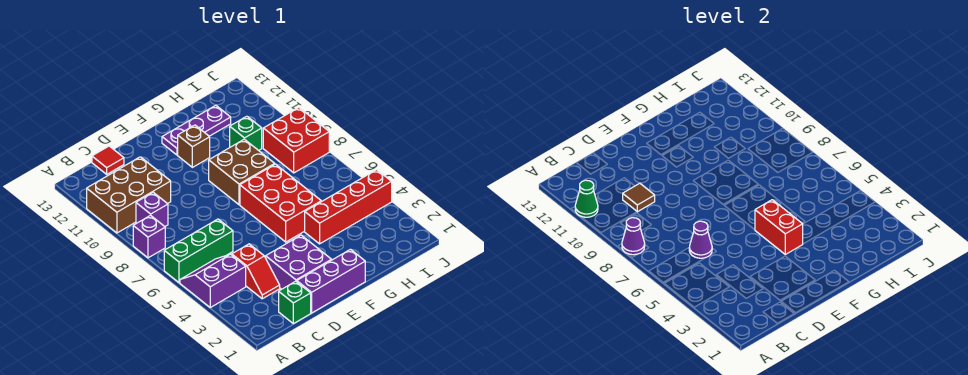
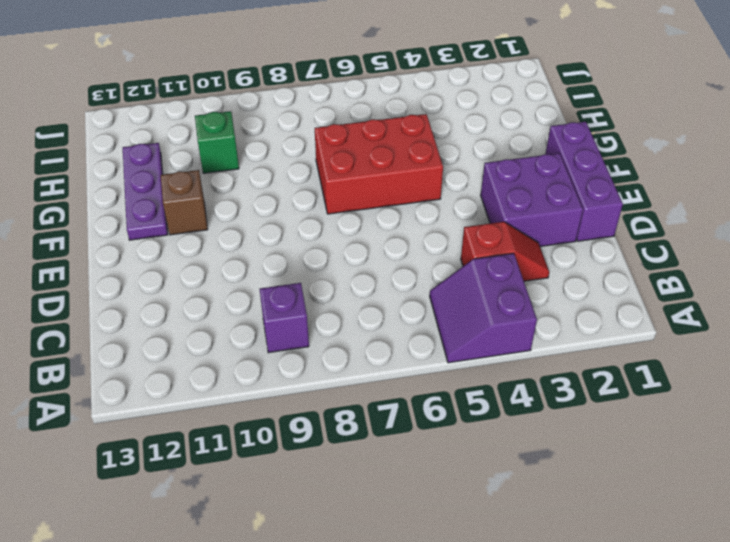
none -> green brick A6:C6 level 1
none -> purple brick A8 level 1
none -> brown brick A10:C11 level 1

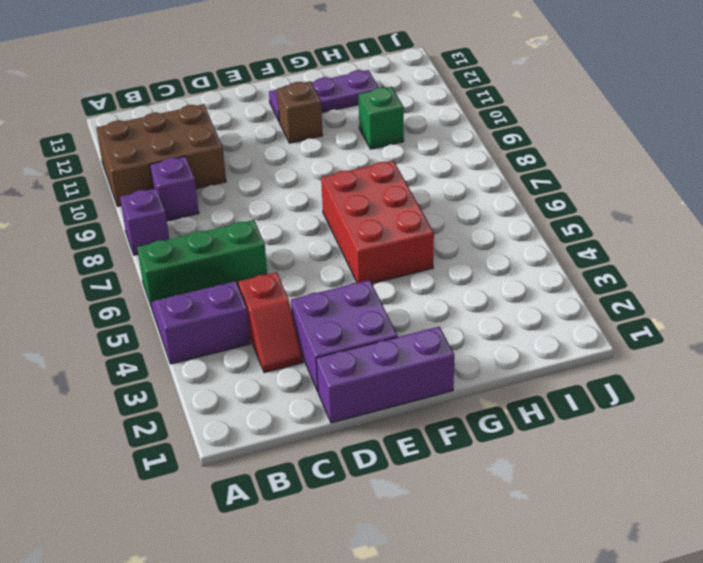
none -> green brick C1 level 1
none -> red tile C13 level 1
none -> brown brick F8:G9 level 1

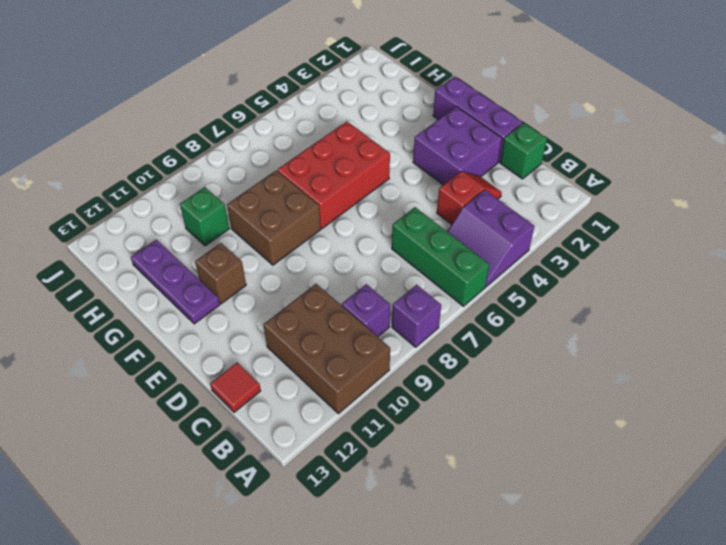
none -> red brick G4:J4 level 1
none -> red brick I8:J9 level 1
none -> purple cone A8 level 2

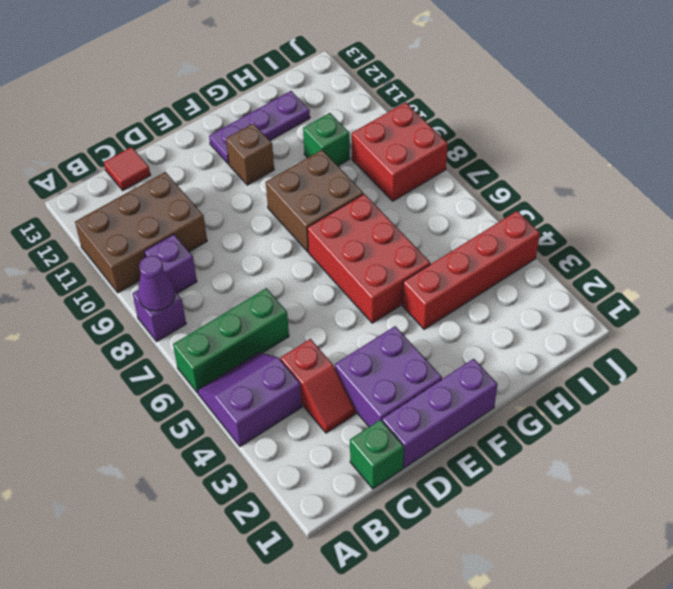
none -> green cone A11 level 2
none -> purple cone C6 level 2
none -> brown tile C10 level 2

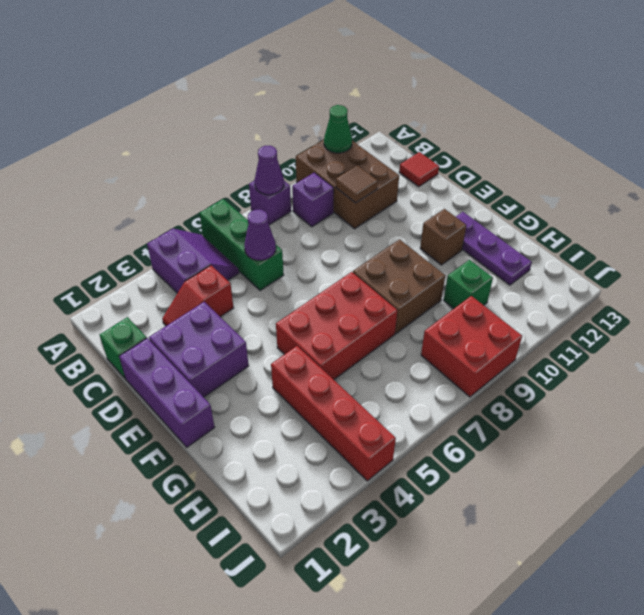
none -> red brick F4:F5 level 2

